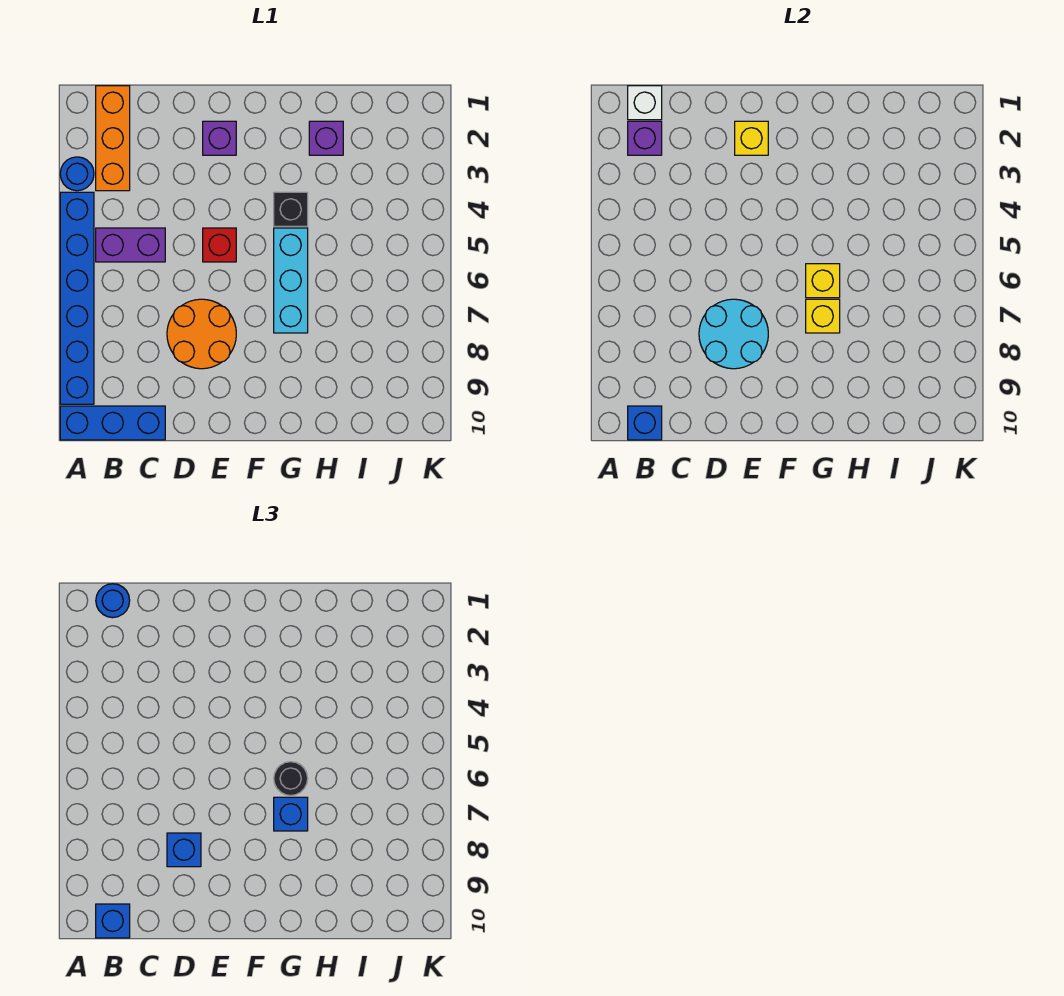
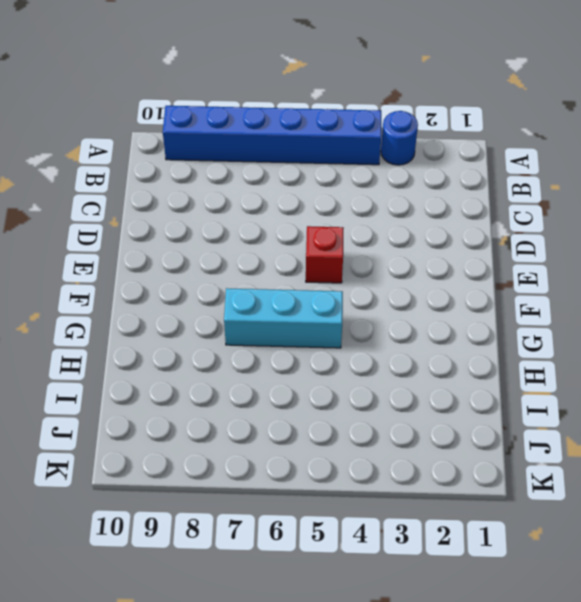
none -> blue brick A10:C10 level 1
none -> orange brick B1:B3 level 1
none -> purple brick B5:C5 level 1

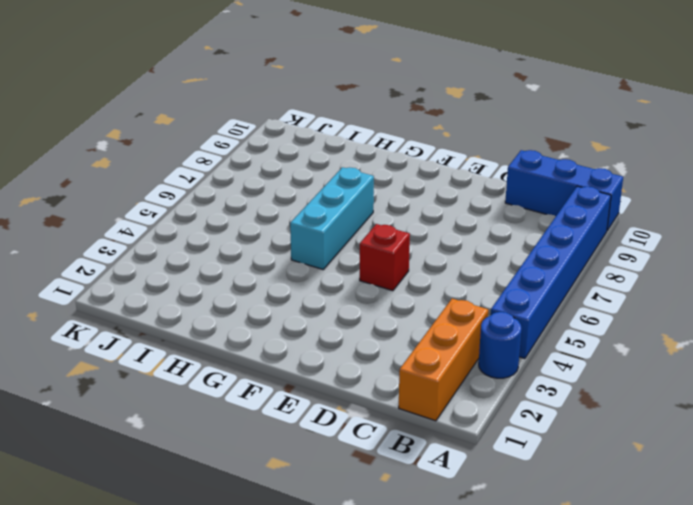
none -> purple brick B5:C5 level 1
none -> orange round brick D7:E8 level 1
none -> purple brick E2 level 1

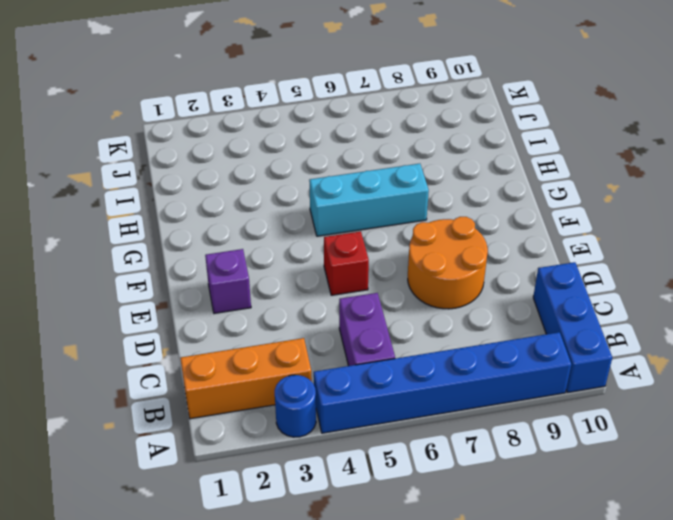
none -> black brick G4 level 1
none -> purple brick H2 level 1
none -> white brick B1 level 2

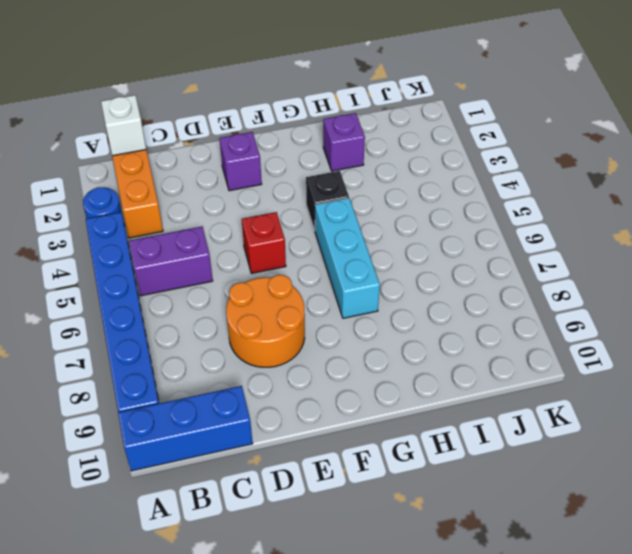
none -> purple brick B2 level 2
none -> blue brick B10 level 2
none -> cyan round brick D7:E8 level 2

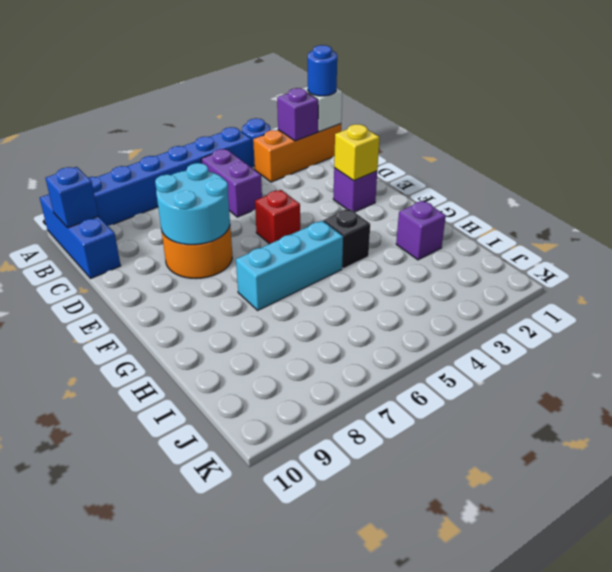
none -> yellow brick G6 level 2
none -> yellow brick G7 level 2
none -> blue brick B10 level 3

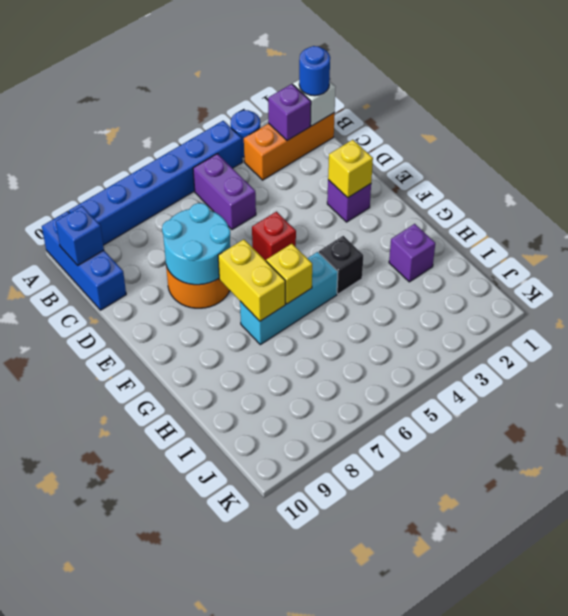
yellow brick F7:G7 level 2 -> yellow brick G7 level 2
none -> blue brick B10 level 3
none -> blue brick D8 level 3
none -> black round brick G6 level 3

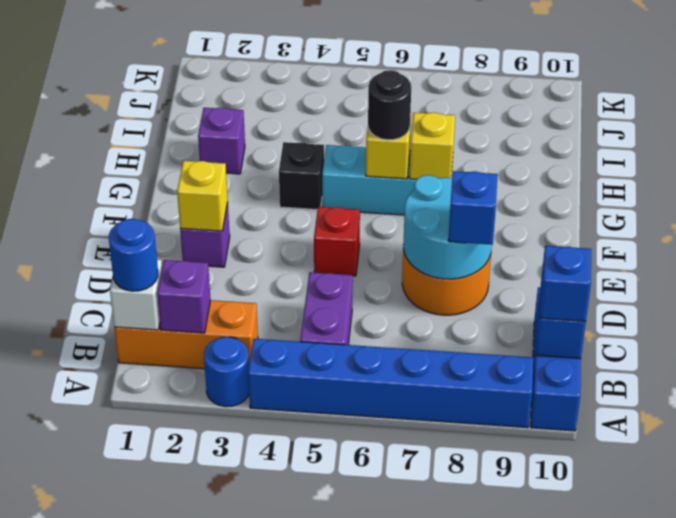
none -> blue brick G7 level 3

